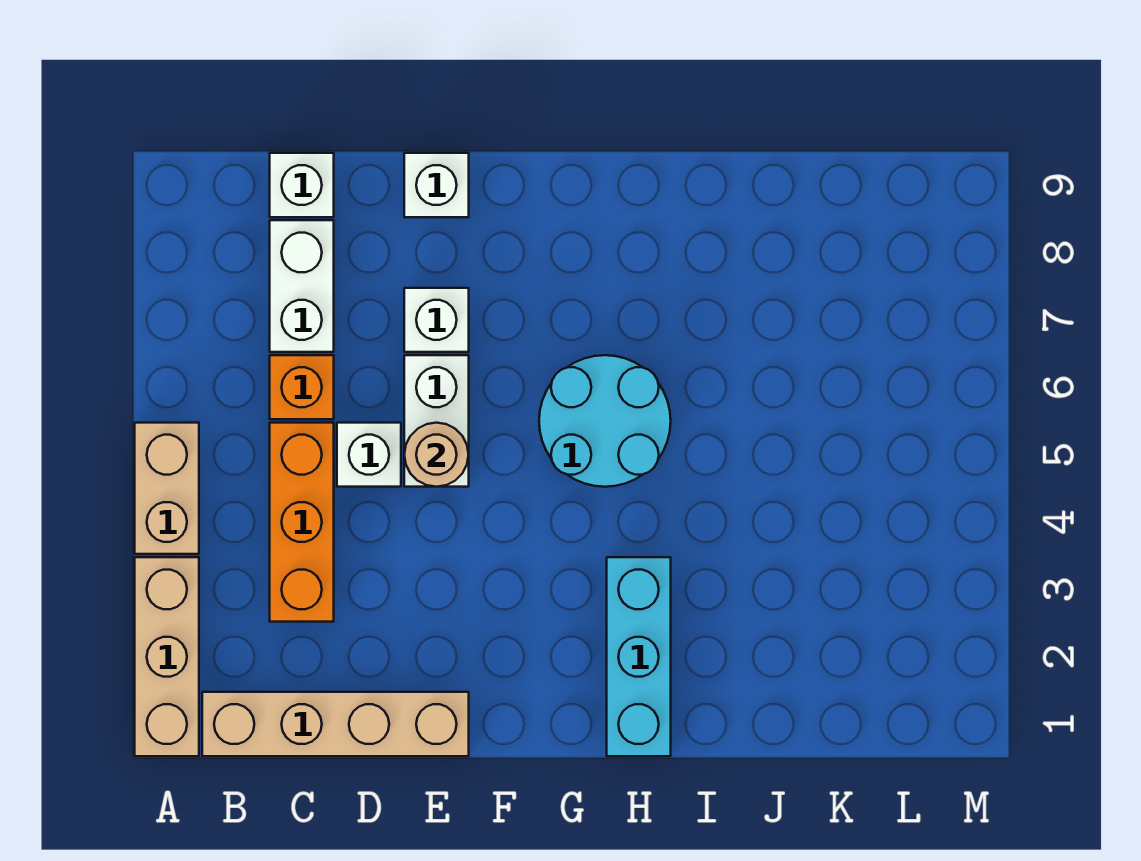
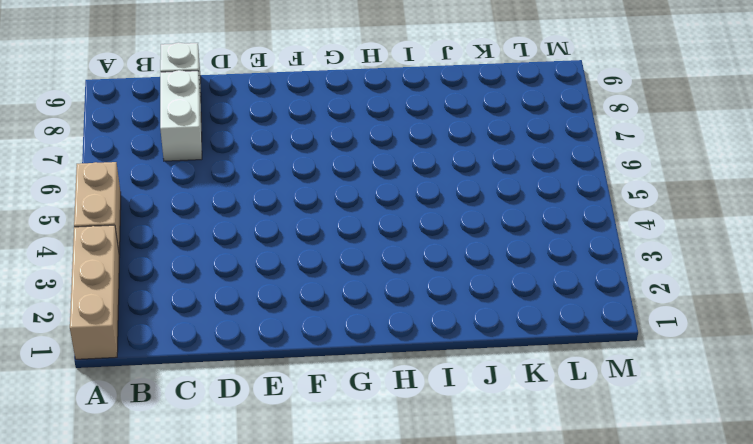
none -> tan brick B1:E1 level 1
none -> orange brick C3:C5 level 1
none -> orange brick C6 level 1

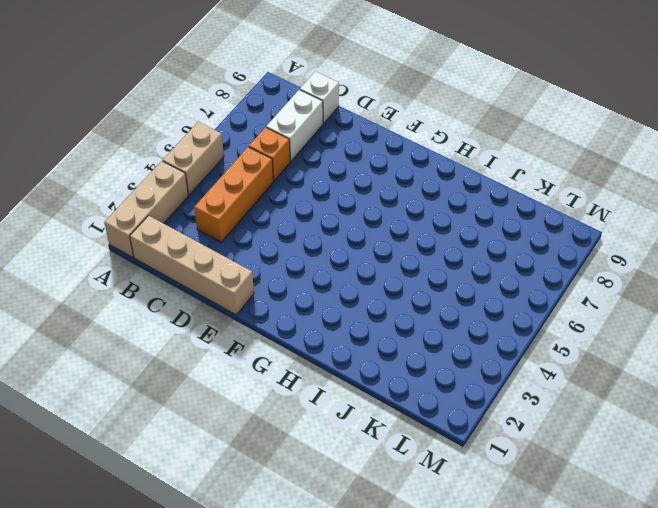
none -> white brick D5 level 1
none -> white brick E5:E6 level 1
none -> white brick E7 level 1

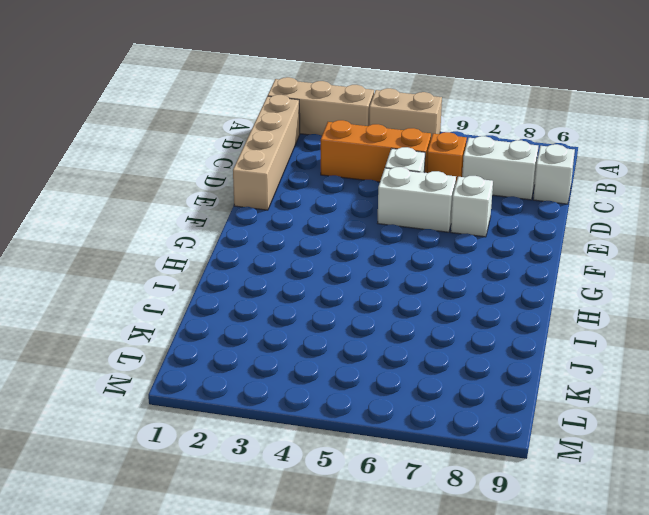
none -> white brick E9 level 1
none -> cyan round brick G5:H6 level 1
none -> cyan brick H1:H3 level 1

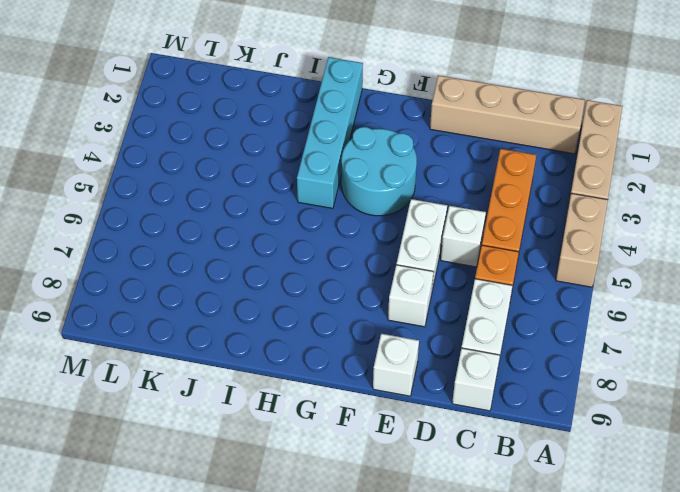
cyan round brick F3:G4 level 1 -> cyan round brick G5:H6 level 1
cyan brick H1:H4 level 1 -> cyan brick H1:H3 level 1
none -> tan round brick E5 level 2

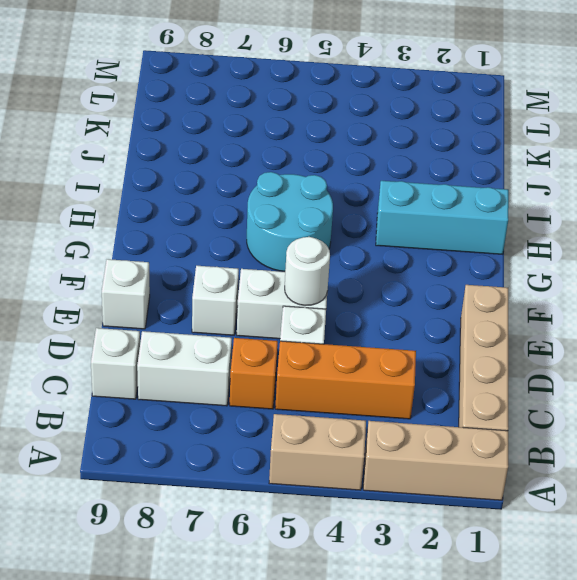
white round brick E5 level 2 -> tan round brick E5 level 2

